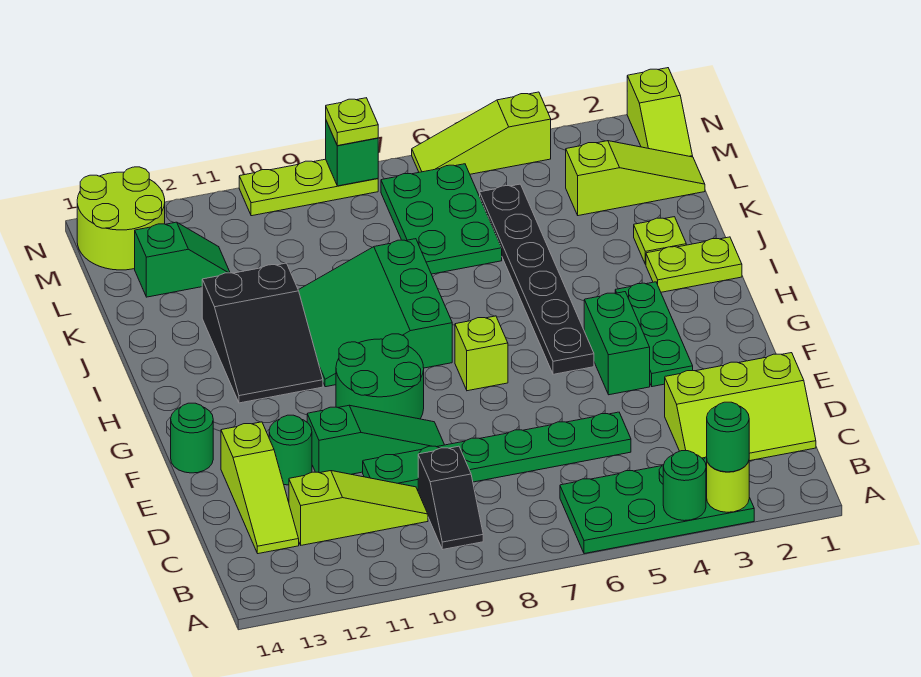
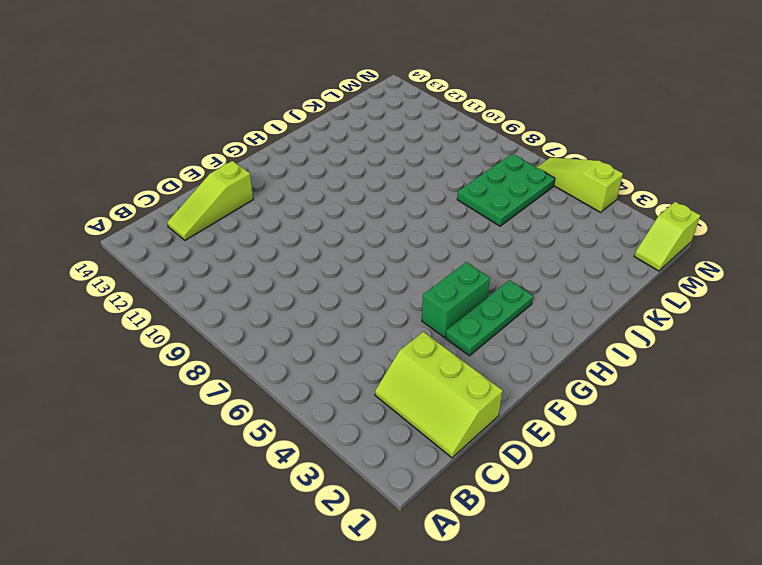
none -> green plate A3:B6 level 1
none -> black slope B9:C9 level 1 top C
none -> lime slope C10:C12 level 1 top 12
none -> green plate D5:D10 level 1

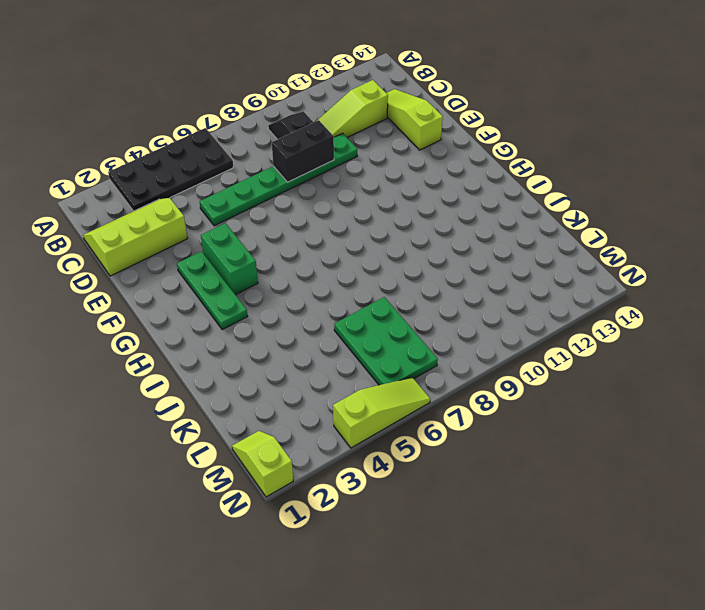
black plate A3:B6 level 1 -> green plate A3:B6 level 1
black brick D8:D9 level 2 -> none
none -> green slope E9:E11 level 1 top 11
none -> green round brick E12 level 1
none -> green round brick F9:G10 level 1
none -> green round brick F14 level 1

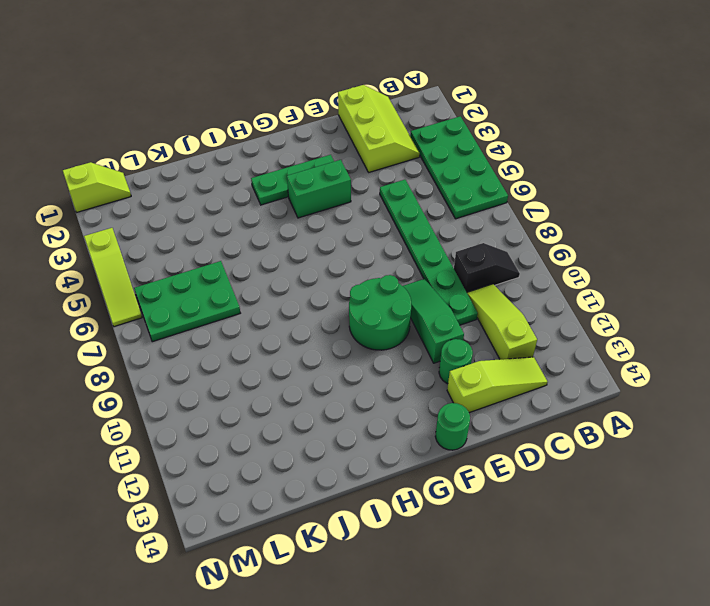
none -> black plate G5:L5 level 1
none -> lime brick G7 level 1
none -> green slope H8:J10 level 1 top 8
none -> black slope H11:J12 level 1 top J

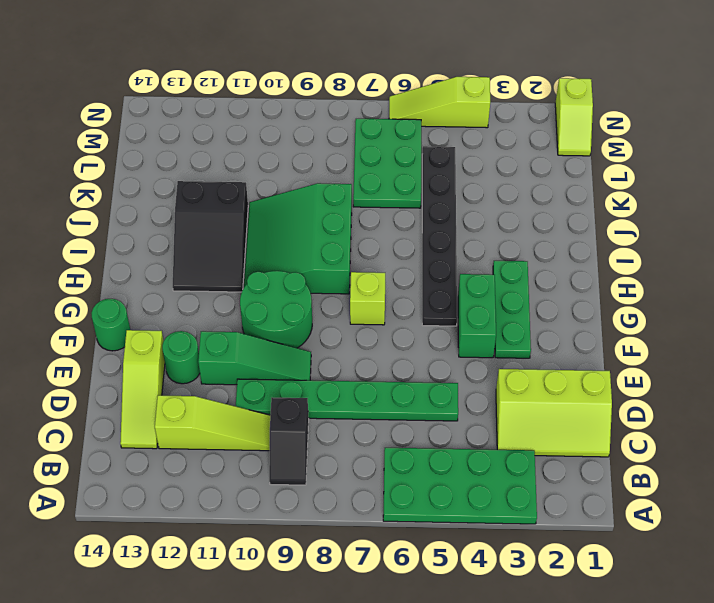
none -> lime plate I1:I2 level 1
none -> lime plate J2 level 1
none -> lime slope L1:L3 level 1 top 3
none -> green slope L12:L13 level 1 top 13

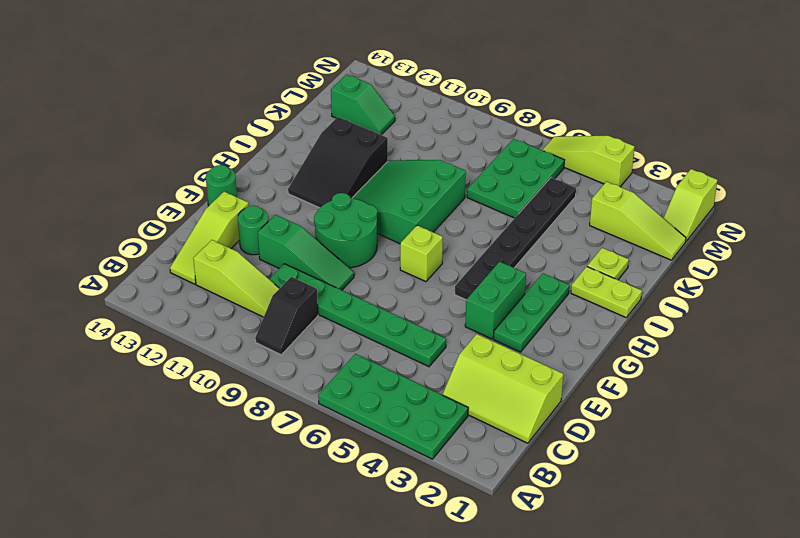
none -> lime round brick M13:N14 level 1
none -> lime plate N8:N10 level 1
none -> lime round brick A3 level 2
none -> green round brick A4 level 2

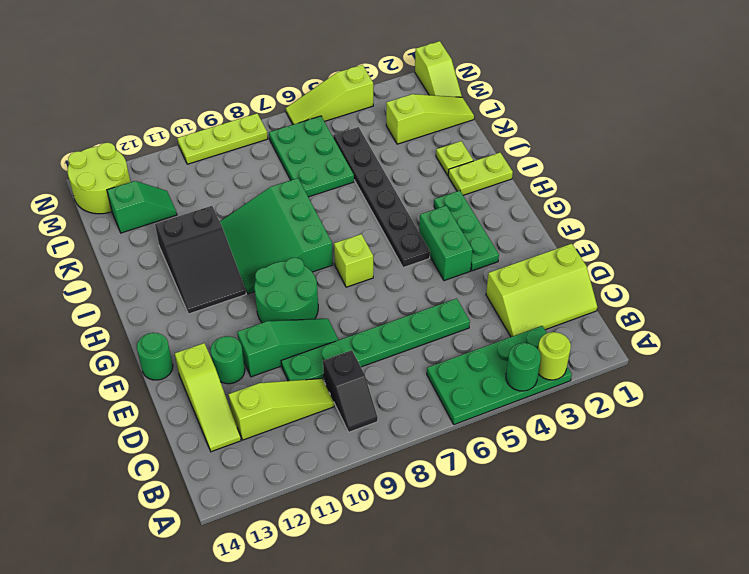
none -> green brick N8 level 2
none -> green round brick A3 level 3
none -> lime plate N8 level 3

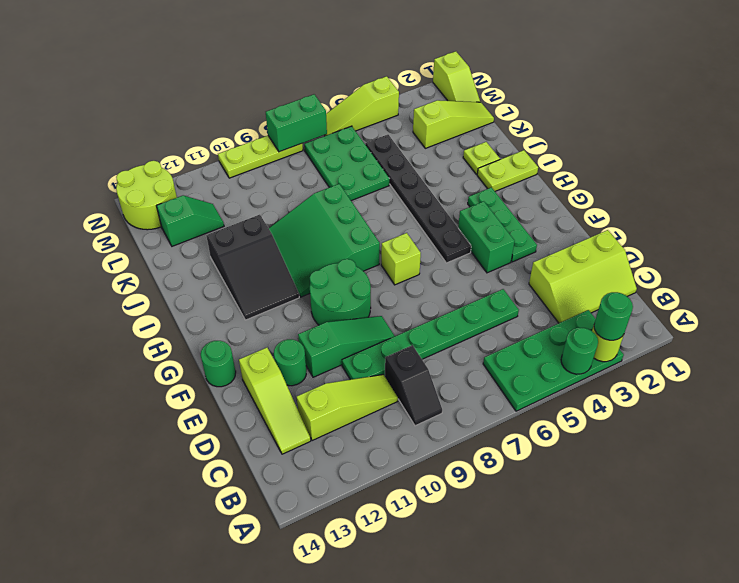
green brick N7:N8 level 2 -> green brick N8 level 2
none -> lime plate N8 level 3

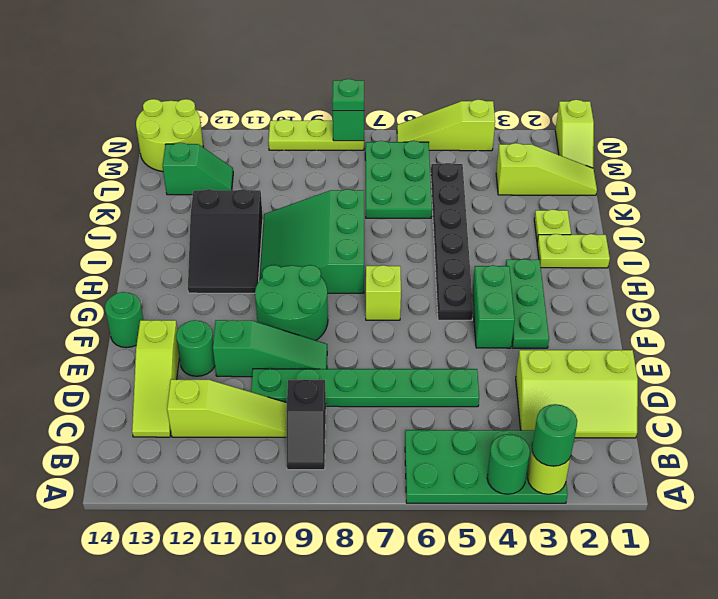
green plate N8 level 3 -> lime plate N8 level 3

